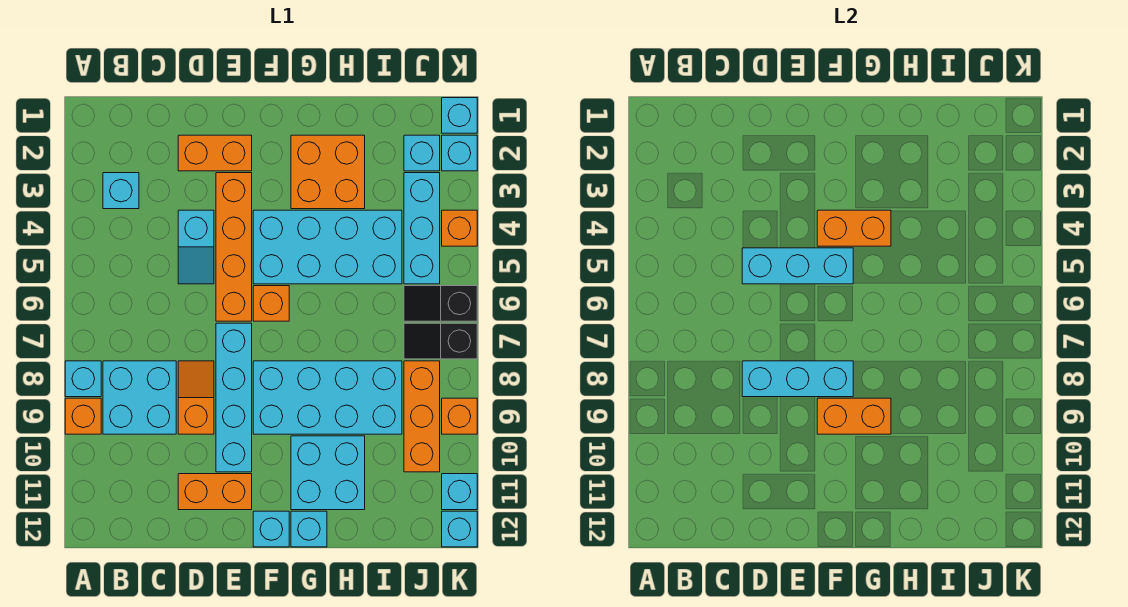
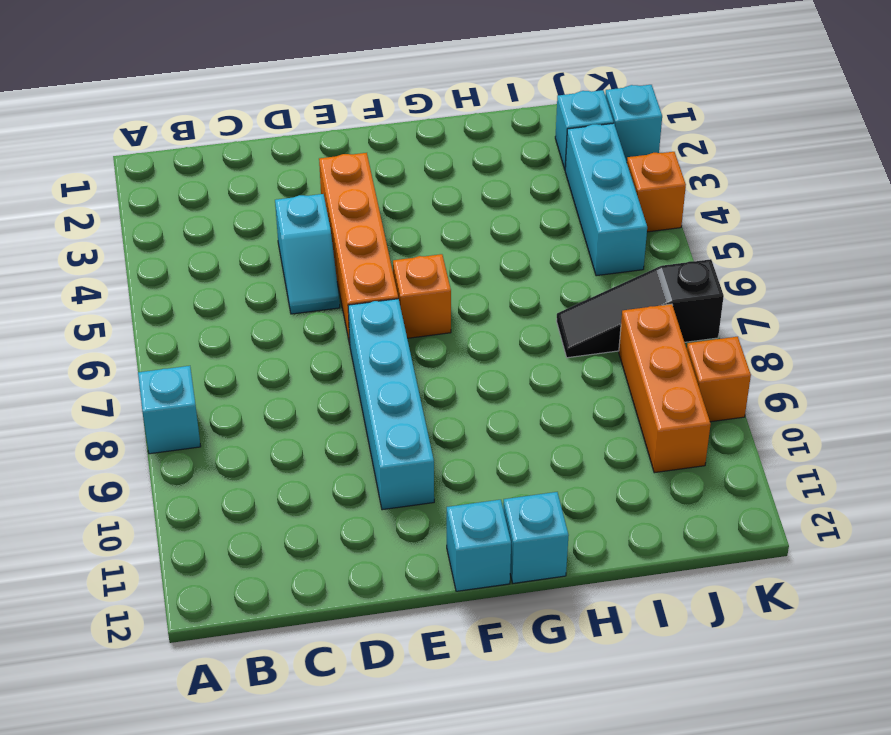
black slope I7:K7 level 1 top K -> black slope J7:K7 level 1 top K
none -> orange brick A9 level 1
none -> cyan brick B3 level 1
none -> cyan brick B8:C9 level 1
none -> orange brick D2:E2 level 1

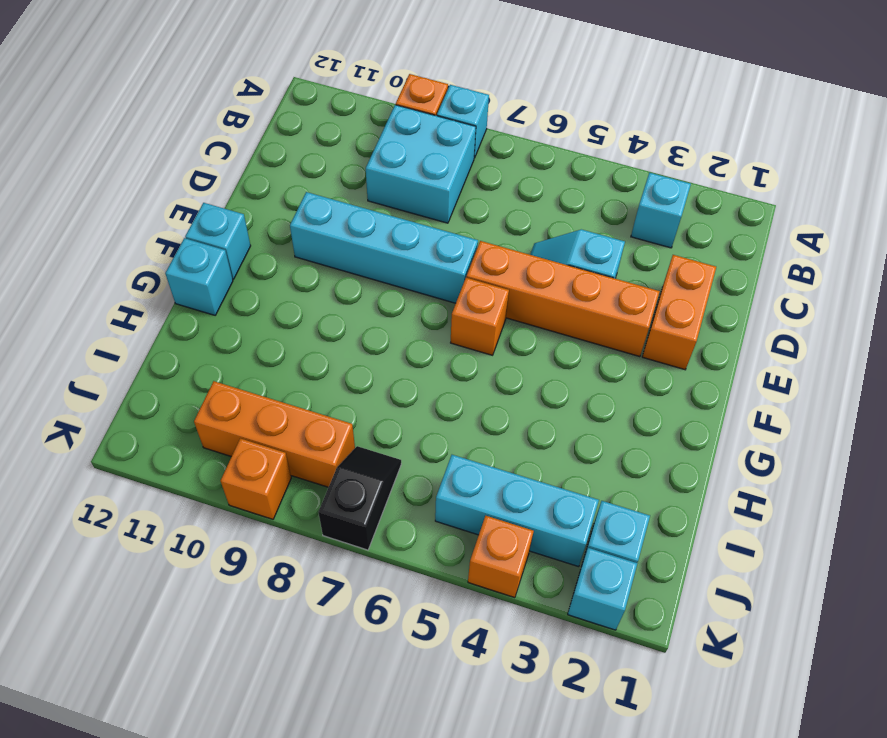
none -> orange slope D8:D9 level 1 top 9
none -> orange brick D11:E11 level 1
none -> cyan brick F4:I5 level 1
none -> cyan brick F8:I9 level 1

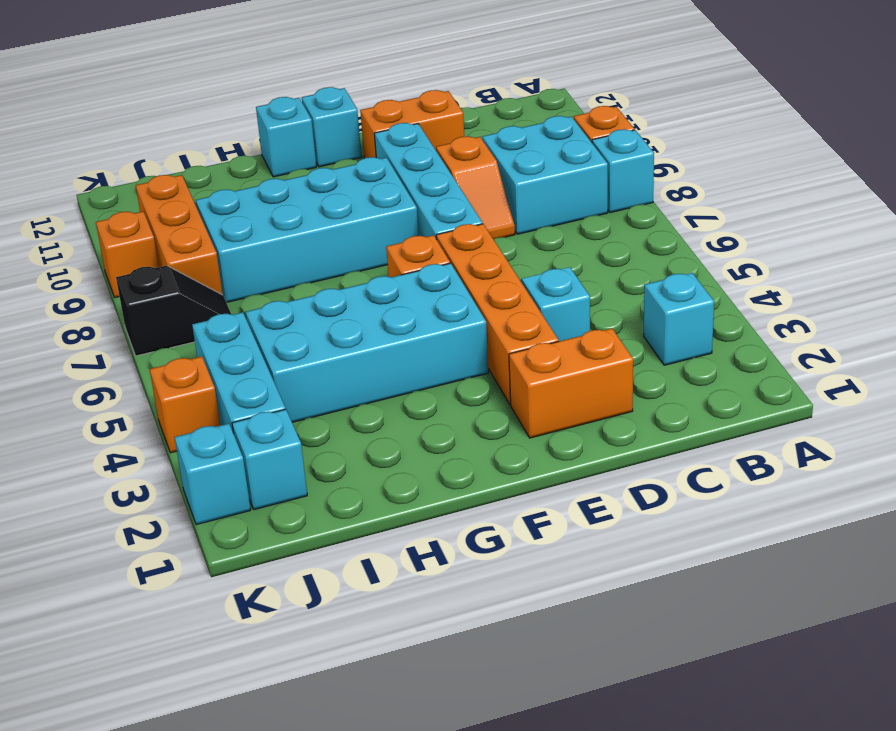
none -> orange brick G2:H3 level 1
none -> cyan brick G10:H11 level 1
none -> black slope J6:K6 level 1 top K
none -> cyan brick K1 level 1

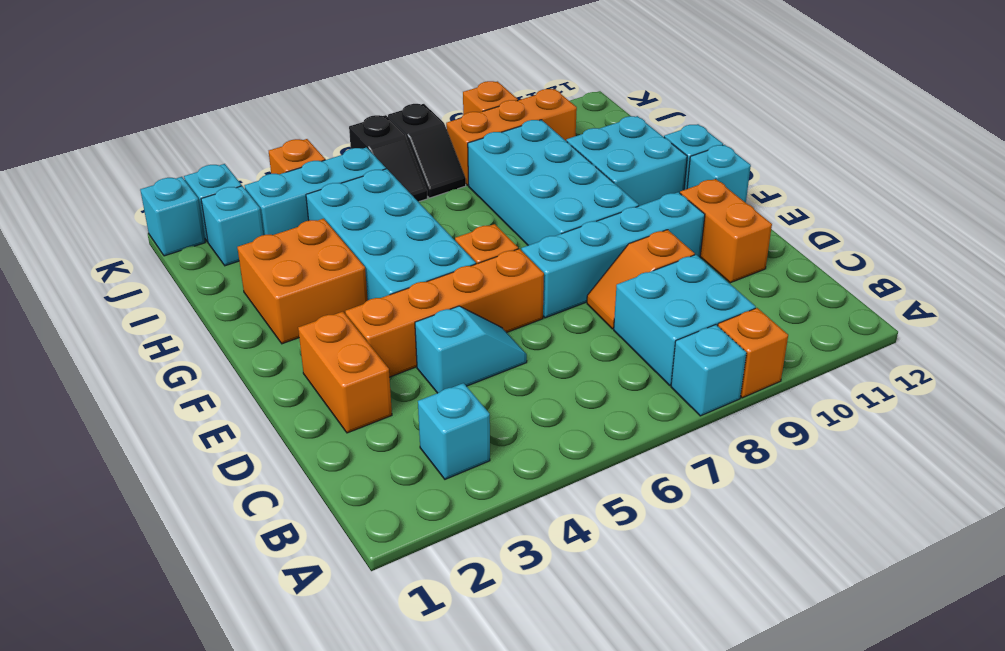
none -> cyan brick K11 level 1
none -> cyan brick K12 level 1
none -> cyan brick D5:F5 level 2
none -> cyan brick D8:F8 level 2

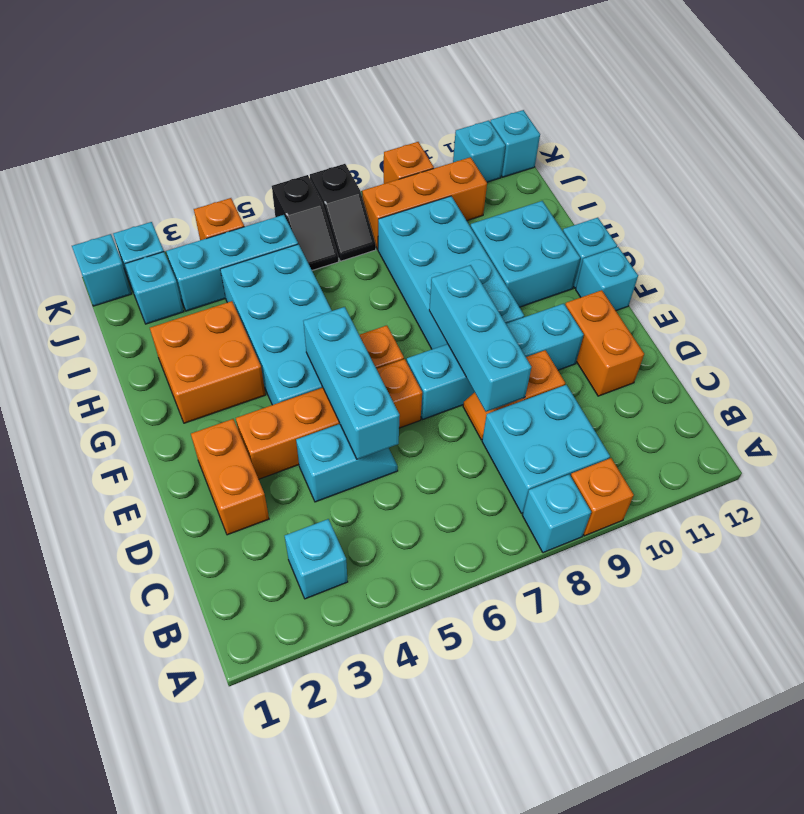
none -> orange brick F4:G4 level 2
none -> orange brick F9:G9 level 2

